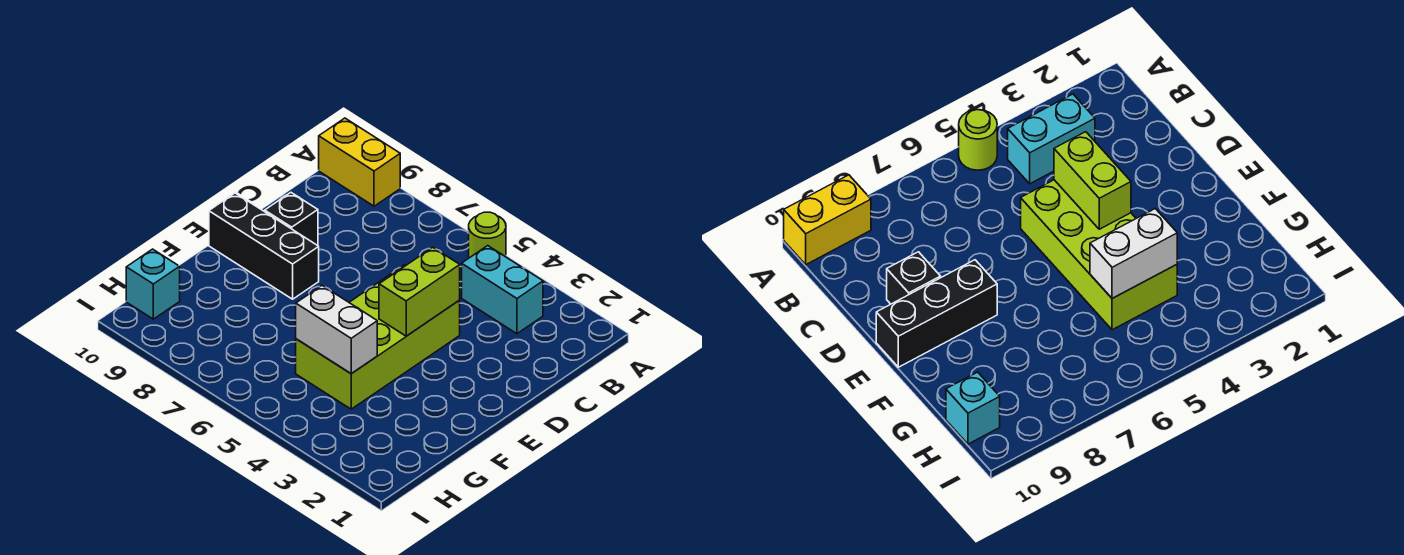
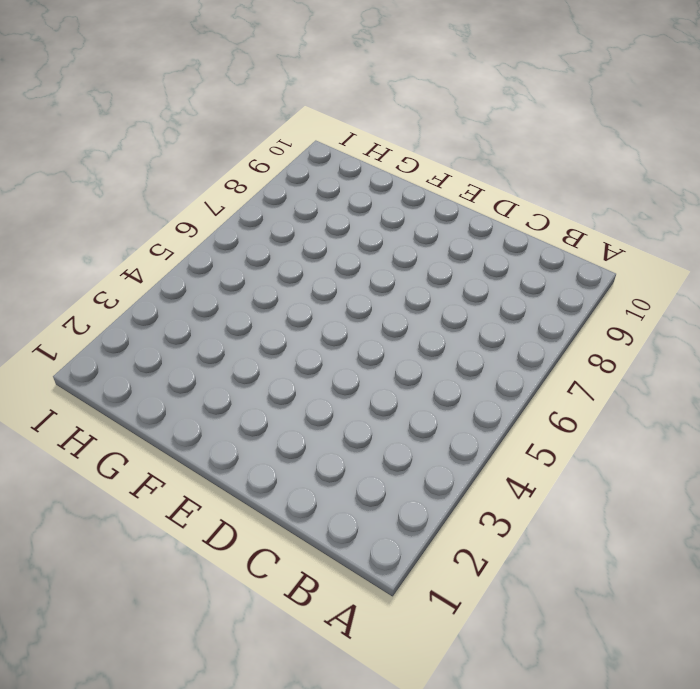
none -> lime round brick A5 level 1
none -> yellow brick A9:A10 level 1

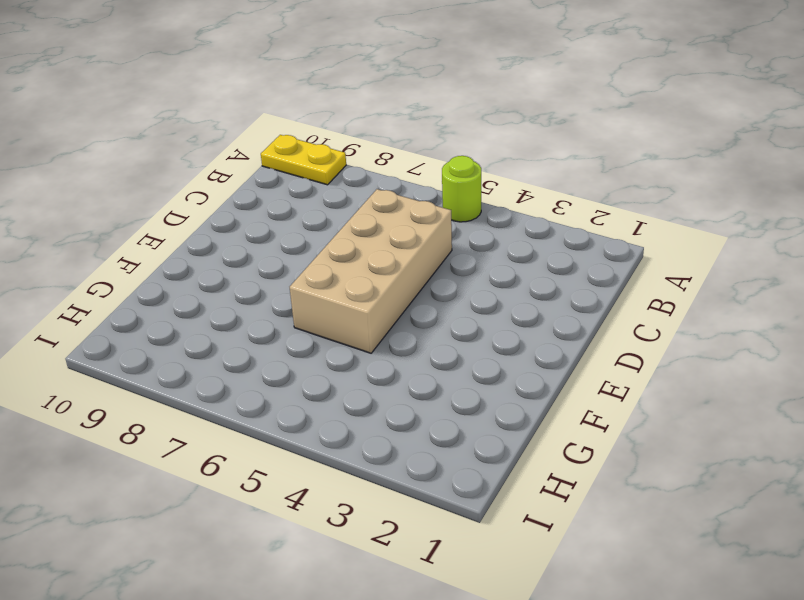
yellow plate A9:A10 level 1 -> yellow brick A9:A10 level 1
tan brick C5:F6 level 1 -> lime brick D4:G5 level 1
none -> cyan brick B3:B4 level 1
none -> black brick D9 level 1

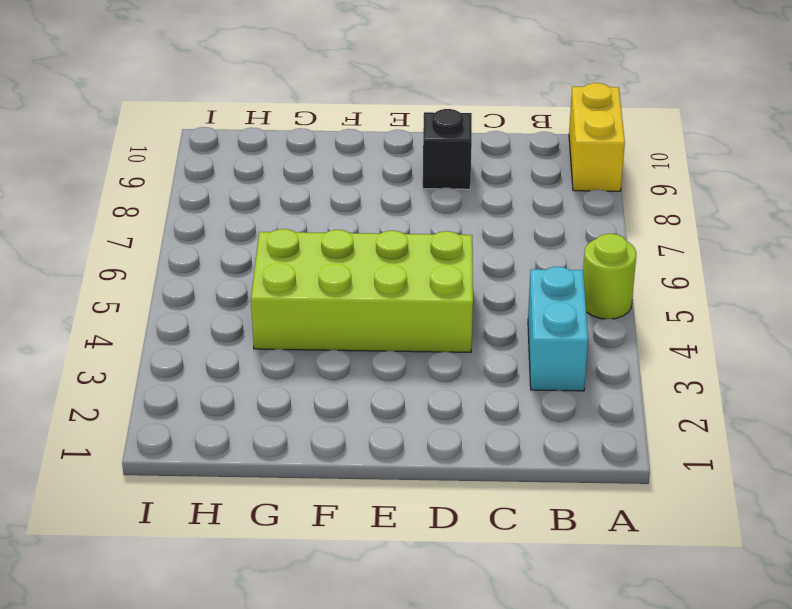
none -> black brick E8:E10 level 1
none -> cyan brick H10 level 1

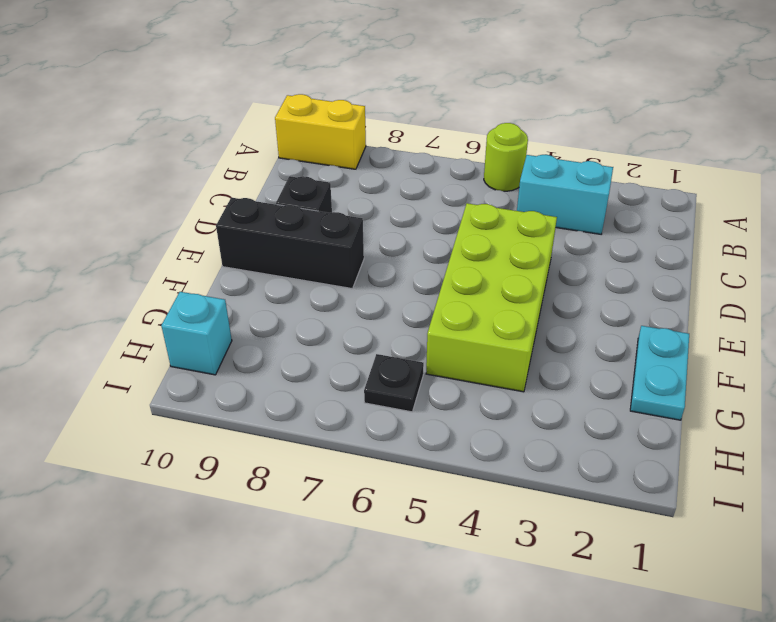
cyan plate F1:G1 level 1 -> none
black plate H6 level 1 -> none
none -> lime brick D4:E4 level 2
none -> white brick G4:G5 level 2

